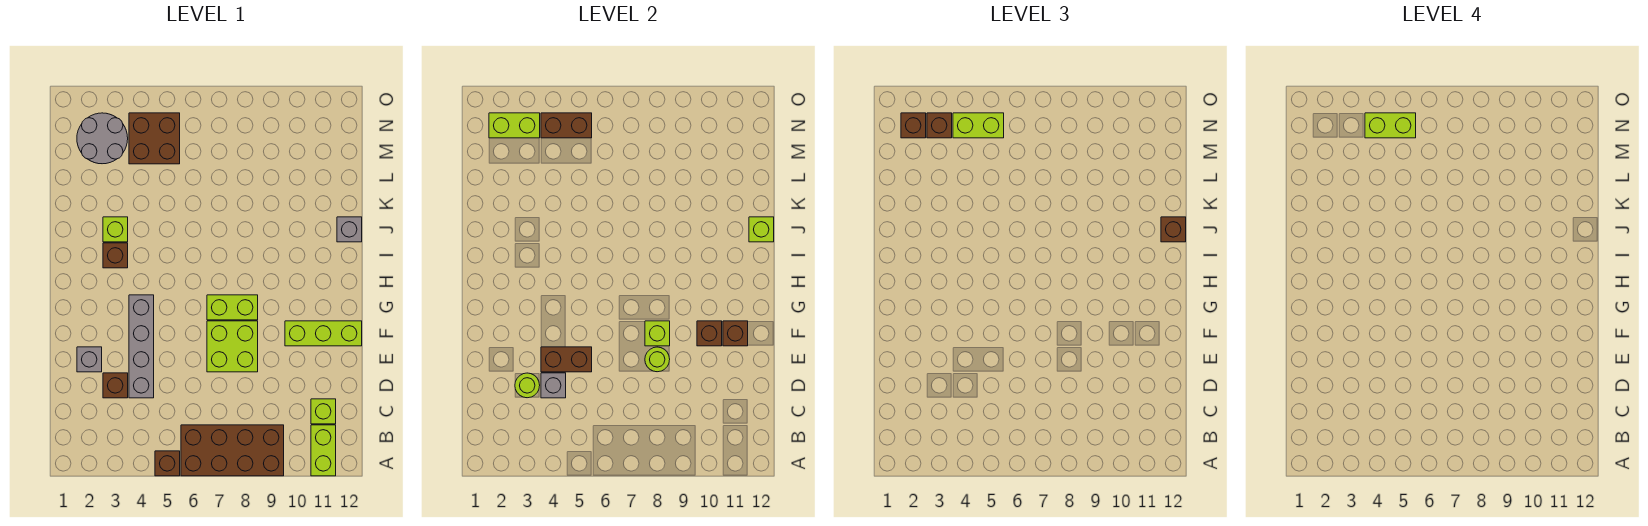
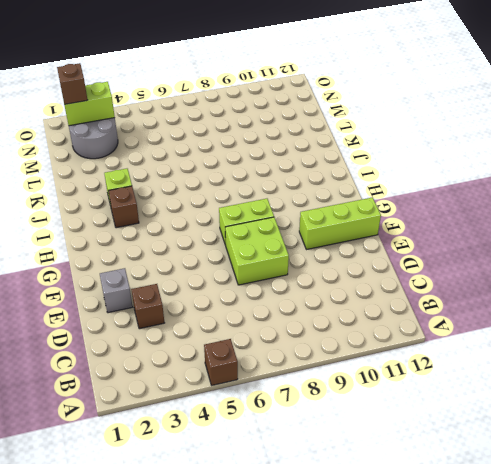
none -> brown brick A6:B9 level 1
none -> lime brick A11:B11 level 1
none -> lime brick C11 level 1
none -> grey brick D4:G4 level 1

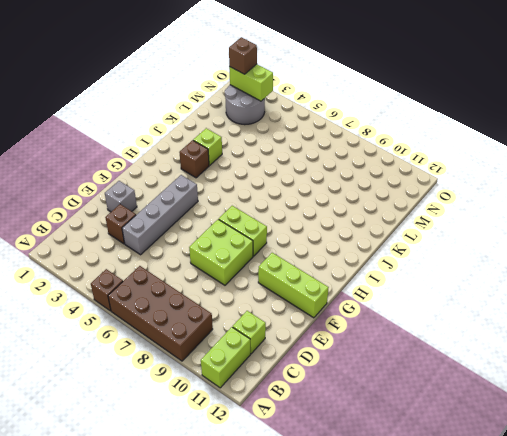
none -> grey brick J12 level 1
none -> brown brick M4:N5 level 1
none -> lime round brick D3 level 2
none -> grey brick D4 level 2

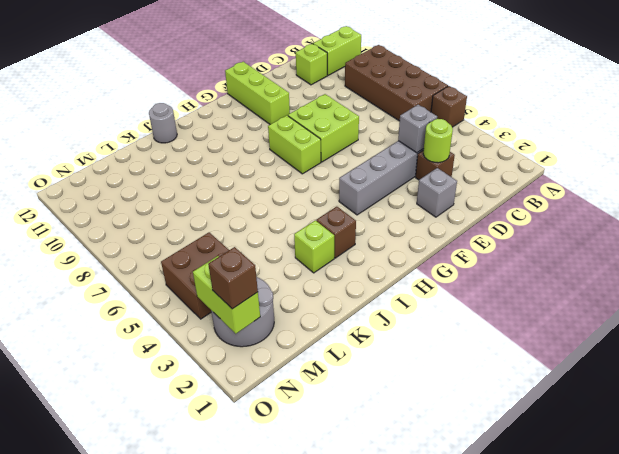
grey round brick J12 level 1 -> grey brick J12 level 1
none -> brown brick E4:E5 level 2
none -> lime round brick E8 level 2
none -> lime brick F8 level 2
none -> brown brick F10 level 2

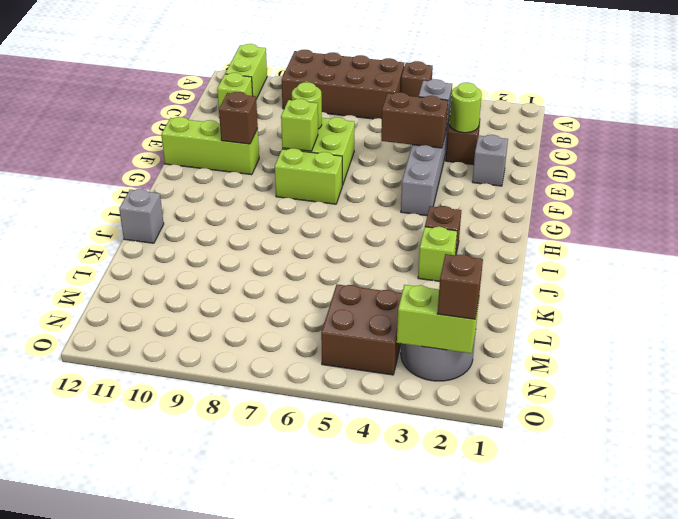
none -> brown brick F11 level 2
none -> lime brick J12 level 2
none -> brown brick N4:N5 level 2
none -> brown brick J12 level 3

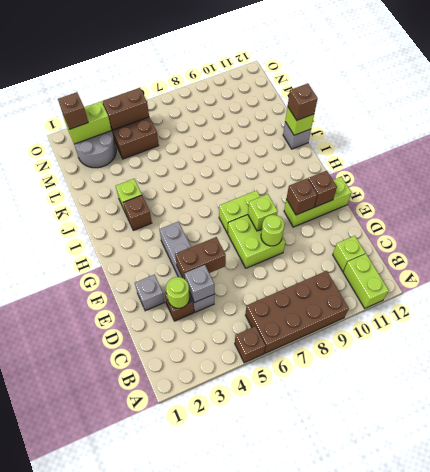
none -> brown brick N3 level 3
none -> lime brick N4:N5 level 3
none -> lime brick N4:N5 level 4

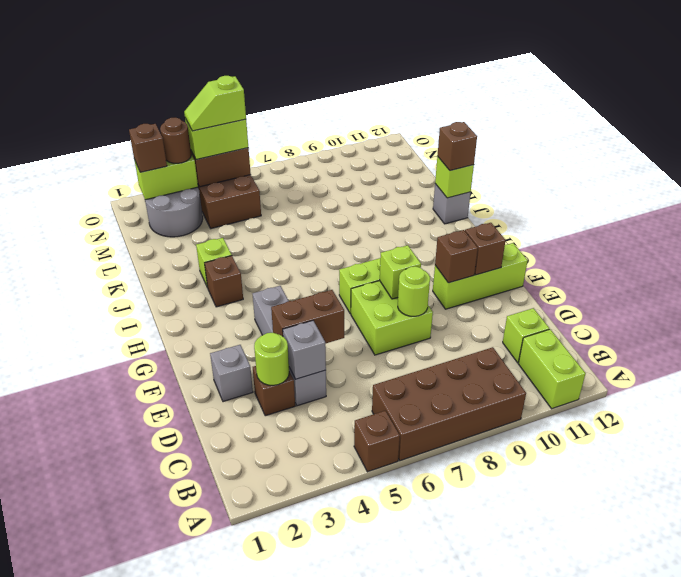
brown round brick N3 level 3 -> brown brick N3 level 3
lime slope N4:N5 level 4 top 5 -> lime brick N4:N5 level 4

